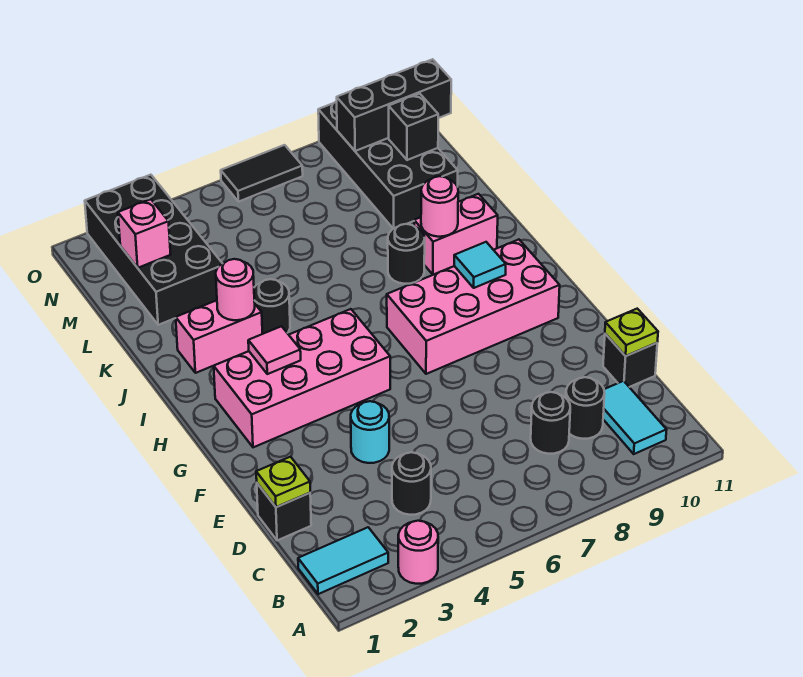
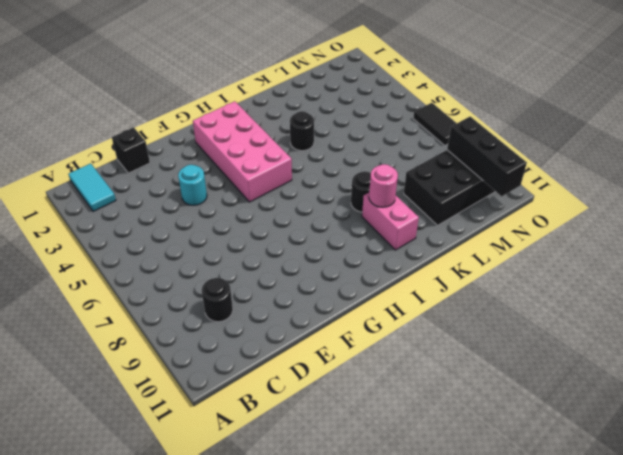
none -> pink round brick A3 level 1
none -> cyan tile B10:C10 level 1
none -> black round brick C4 level 1

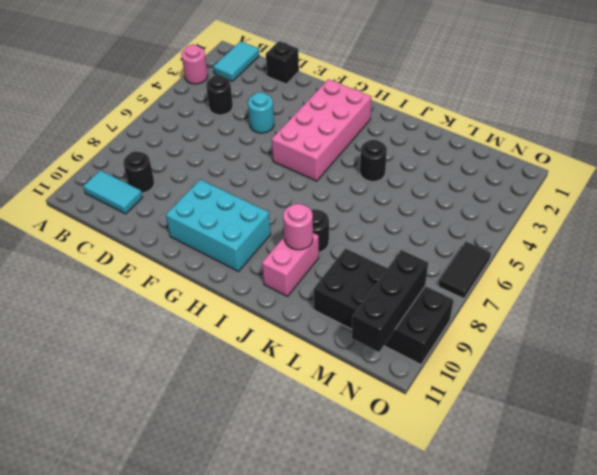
cyan brick F9:H10 level 1 -> pink brick G7:H10 level 1
none -> black round brick C8 level 1
none -> black brick D11 level 1
none -> pink brick J2:J3 level 1

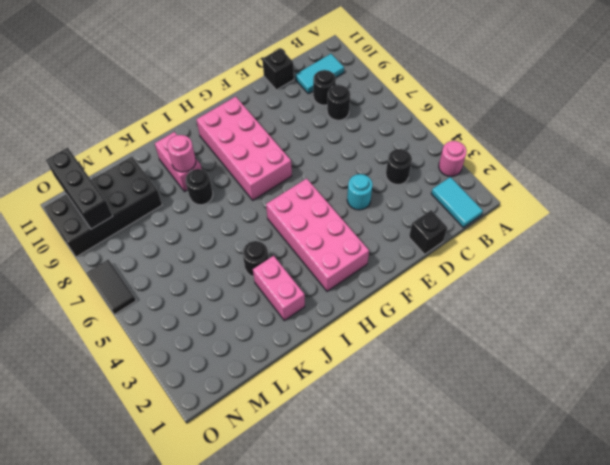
none -> black brick L2:O3 level 1
none -> lime plate D1 level 2
none -> lime plate D11 level 2

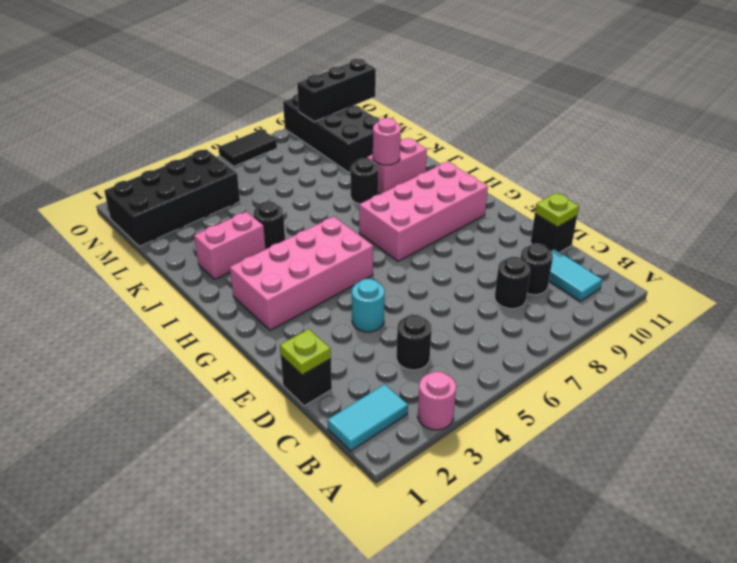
black brick M1:N4 level 1 -> black brick L2:O3 level 1
none -> pink tile H3 level 2
none -> cyan tile H9 level 2
none -> pink round brick J3 level 2

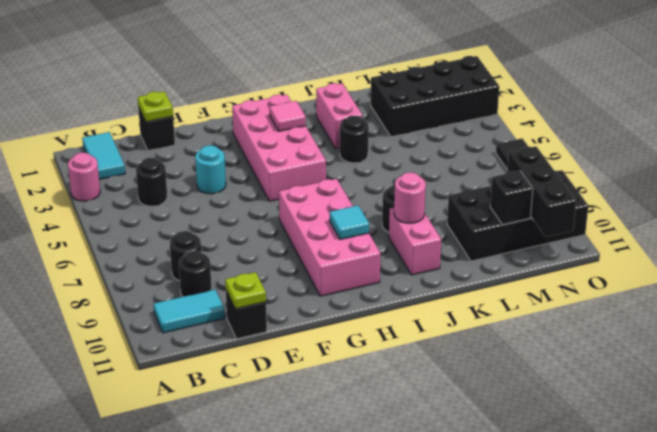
none -> pink round brick J3 level 2
none -> pink brick M2 level 2

